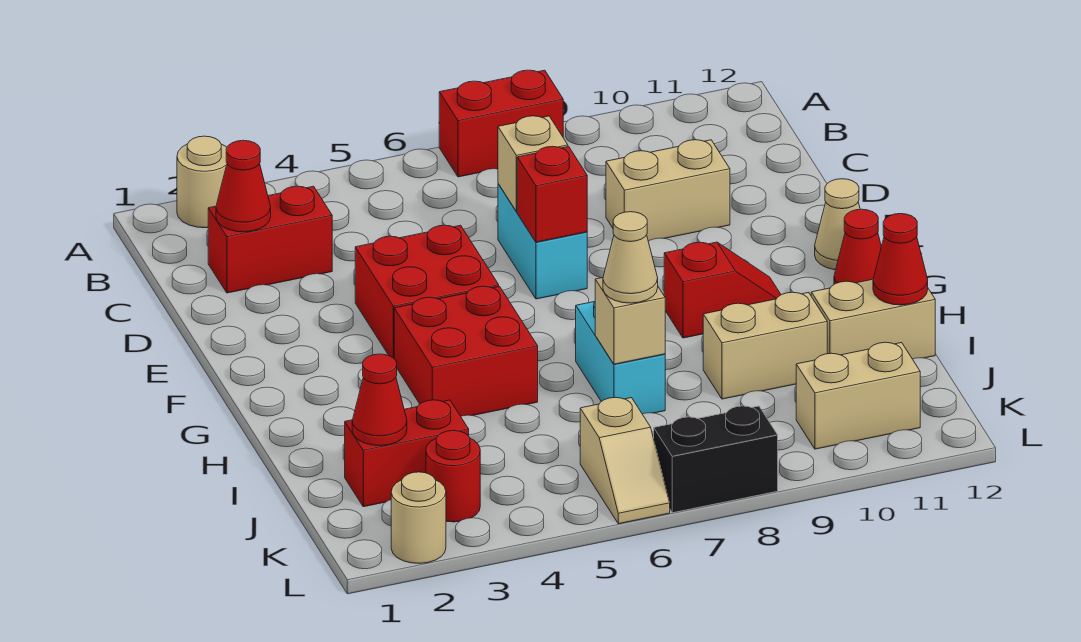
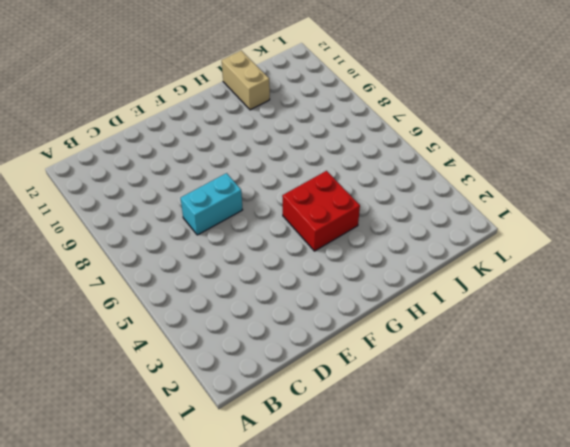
none -> tan round brick A2 level 1
none -> red brick A7:A8 level 1
none -> red brick C2:C3 level 1

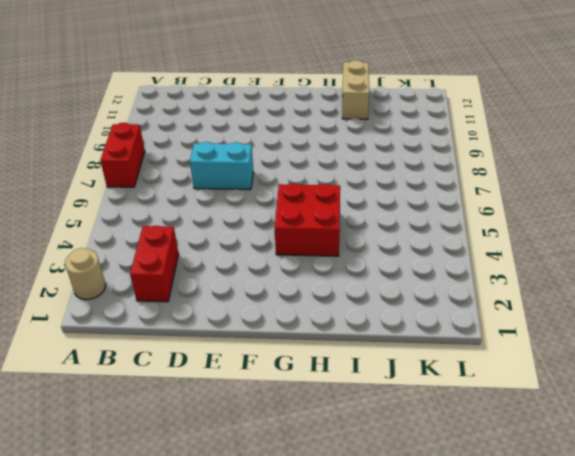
none -> tan brick D9:D10 level 1
none -> red brick E4:F5 level 1
none -> tan cone F12 level 1

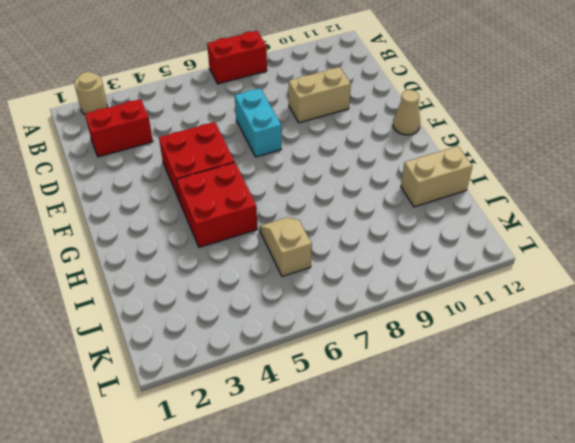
tan slope I6:J6 level 1 top J -> tan slope K6:L6 level 1 top K
none -> red slope G9:G10 level 1 top 9
none -> red cone G12 level 1
none -> cyan brick H7:I7 level 1

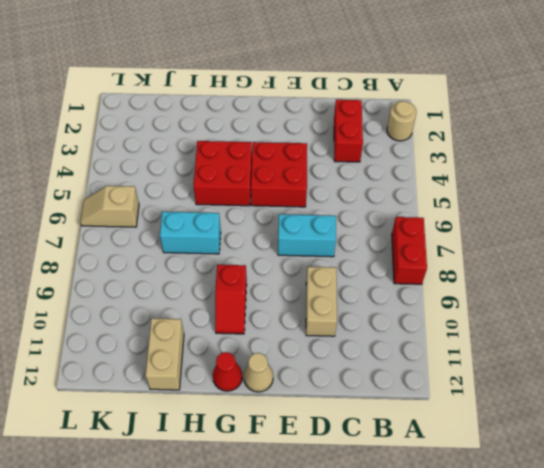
none -> tan brick I9:I10 level 1
none -> red brick J2:J3 level 1
none -> red round brick K3 level 1

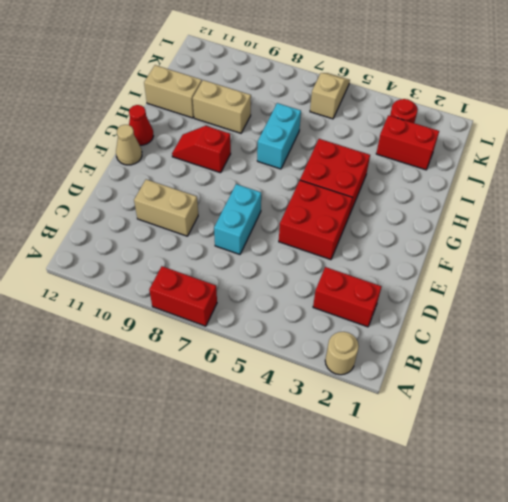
none -> tan brick K10:K11 level 1
none -> tan round brick L2 level 1
none -> black brick L7:L8 level 1

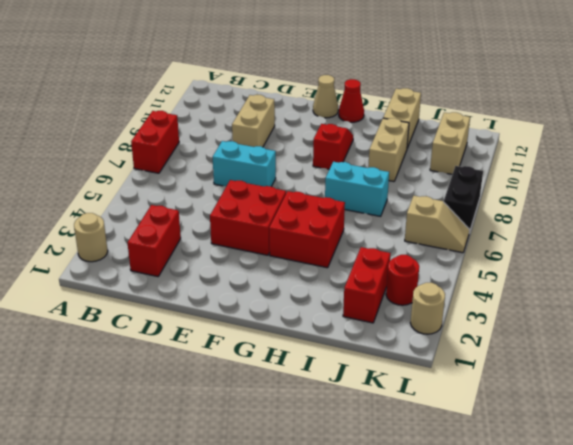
none -> red cone C2 level 2
none -> tan brick D7 level 2
none -> red brick E7 level 2

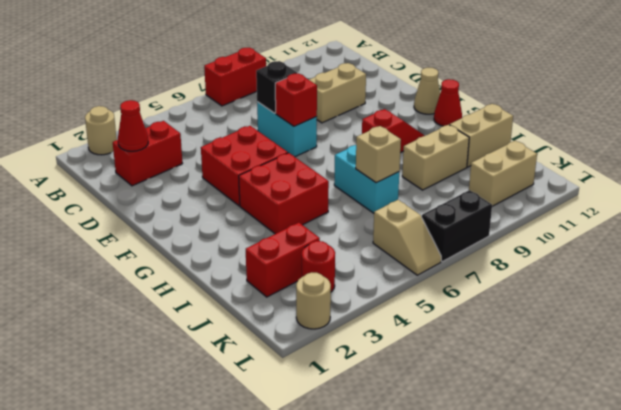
black brick D7 level 2 -> tan brick D7 level 2
none -> red cone I12 level 2
none -> red cone J2 level 2
none -> tan cone I7 level 3

